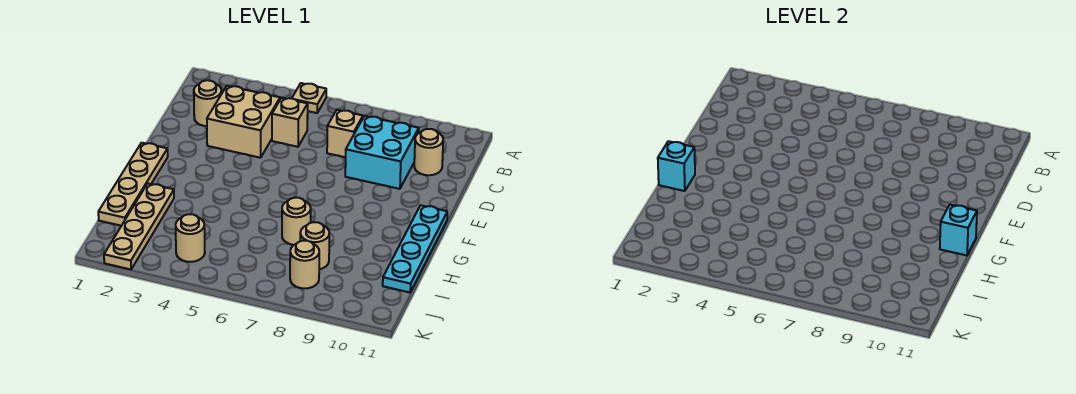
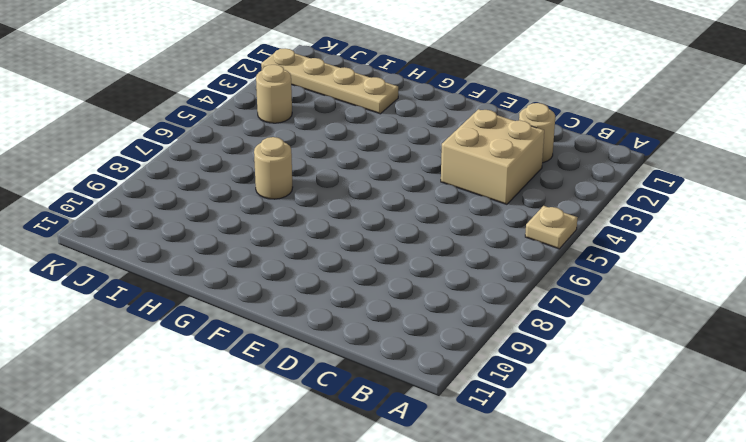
none -> tan brick C5 level 1
none -> tan brick C7 level 1
none -> cyan brick C8:D9 level 1

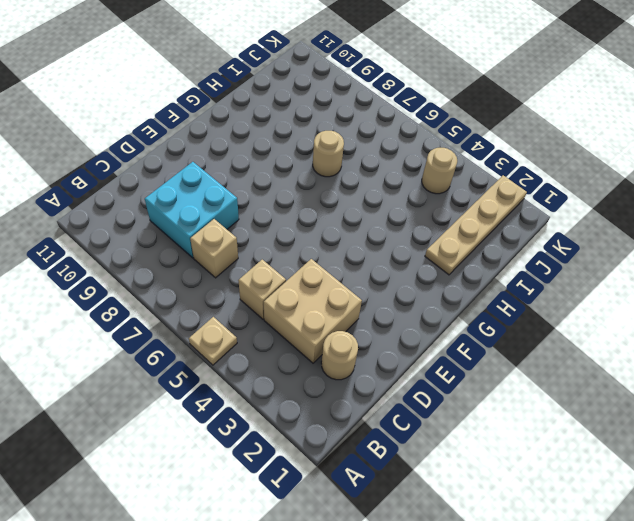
none -> tan round brick C10 level 1
none -> tan plate F1:I1 level 1
none -> cyan plate F11:I11 level 1

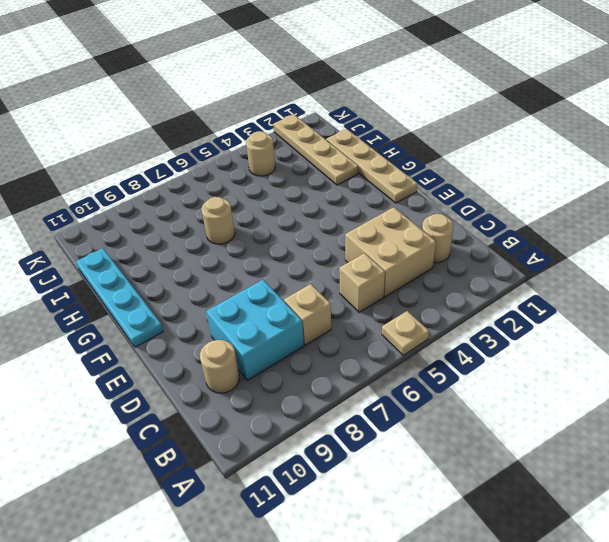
none -> tan round brick I8 level 1
none -> tan round brick J8 level 1
none -> cyan brick G1 level 2

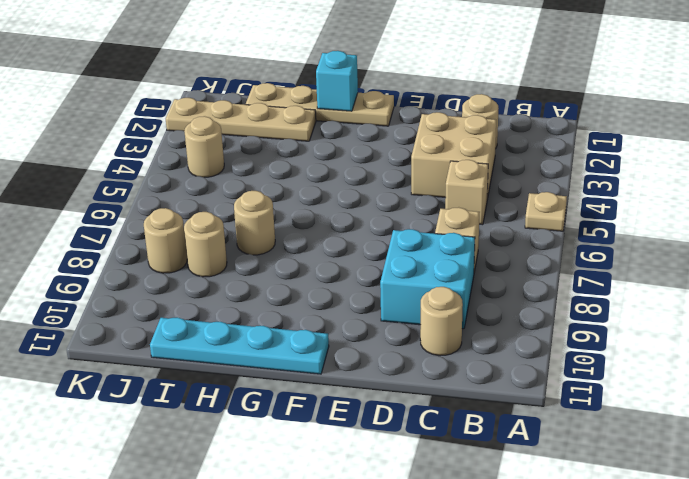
none -> cyan brick G11 level 2

